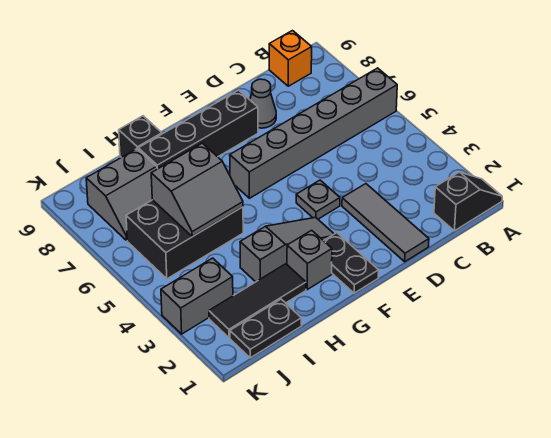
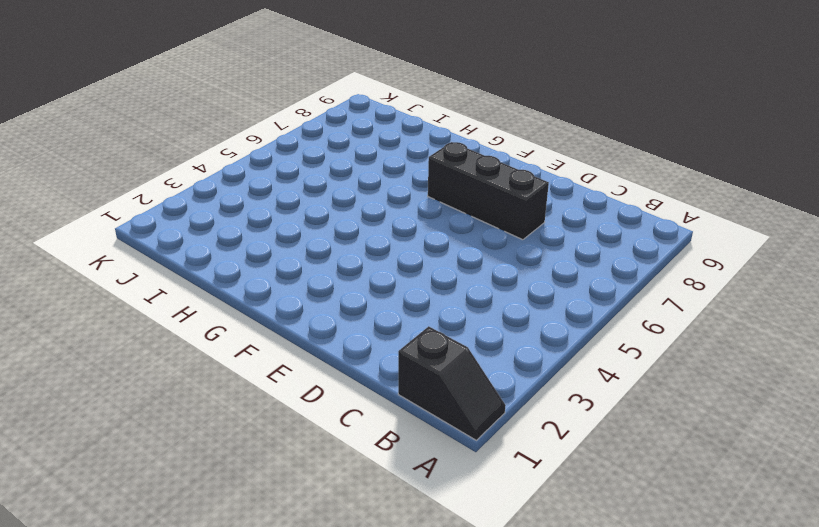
black brick D7:F7 level 1 -> none
none -> grey brick A6:F6 level 1
none -> orange brick B9 level 1
none -> grey tile D1:D3 level 1

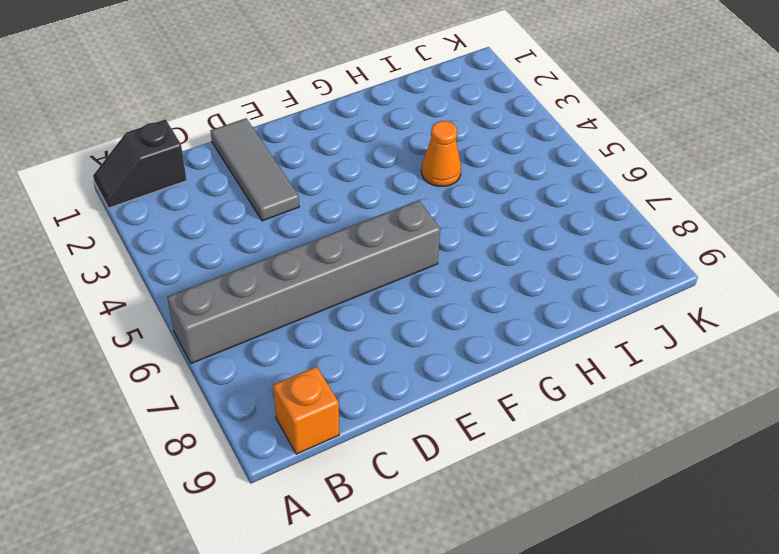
orange cone H4 level 1 -> none
none -> grey cone D8 level 1
none -> grey plate E4 level 1
none -> black brick E8:H8 level 1

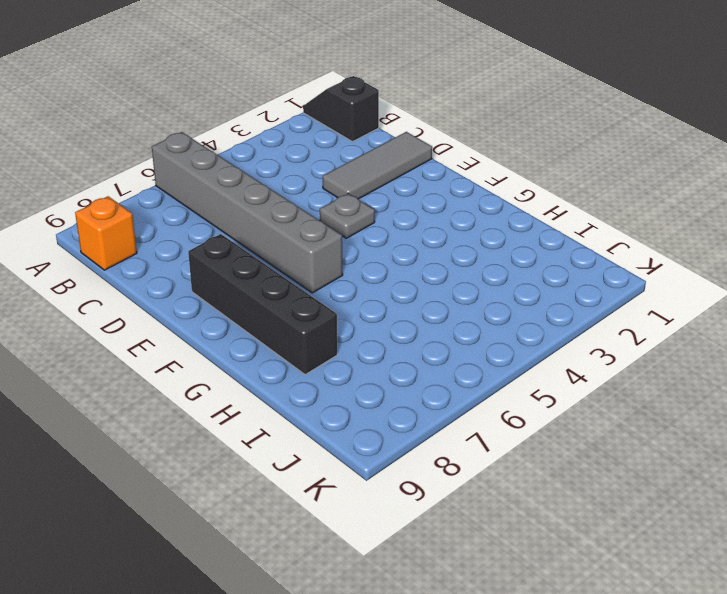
none -> grey cone D8 level 1
none -> black plate F1:F2 level 1
none -> grey slope F3:H3 level 1 top H

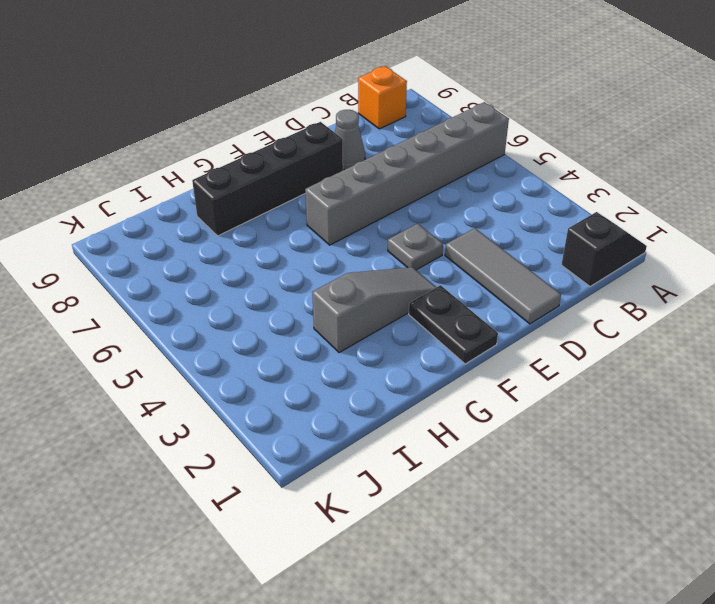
none -> grey brick G2 level 1
none -> black tile H2:J2 level 1
none -> black brick H5:J6 level 1

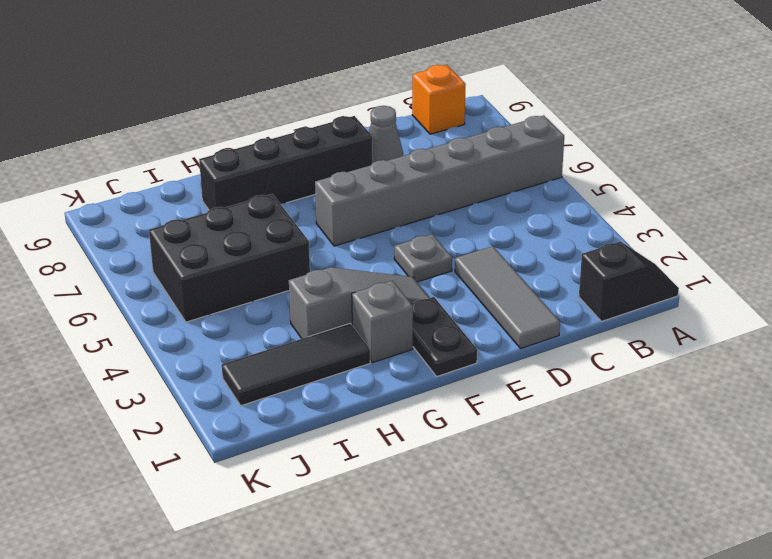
none -> black brick H9 level 1
none -> black plate I1:J1 level 1
none -> grey slope I7:J8 level 1 top 8

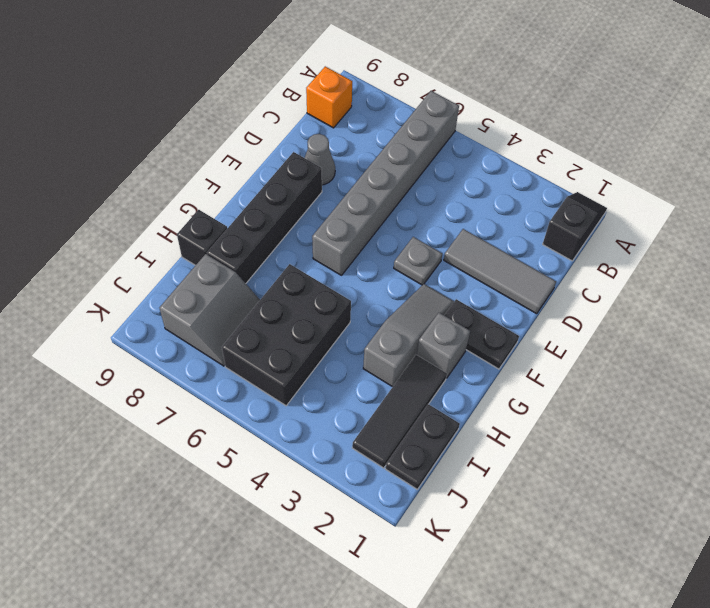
none -> grey brick J3:K3 level 1
none -> grey slope H5:I6 level 2 top 6

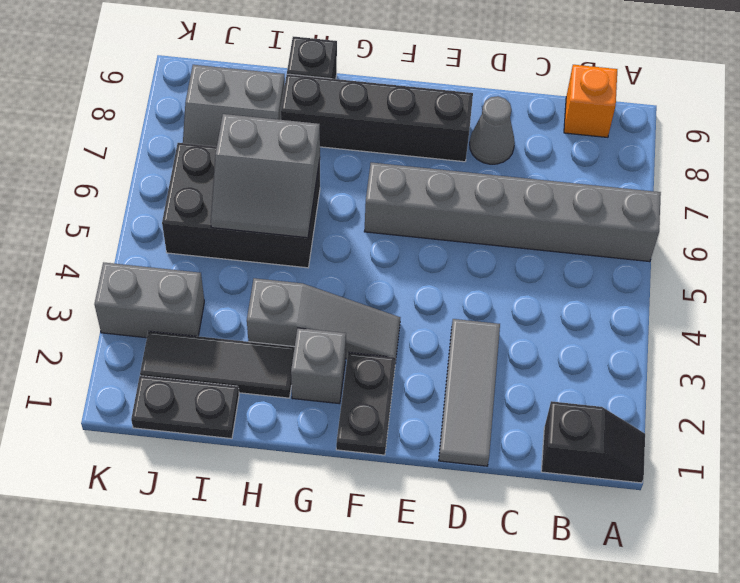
none -> grey plate E4 level 1

